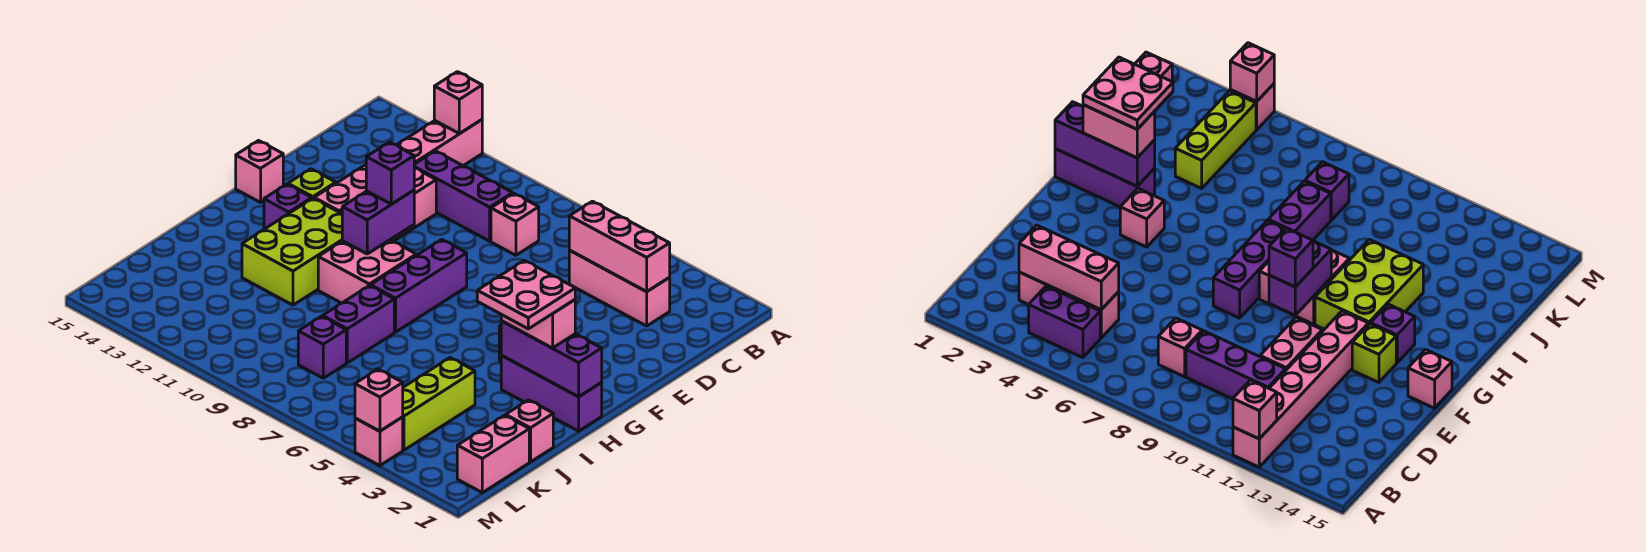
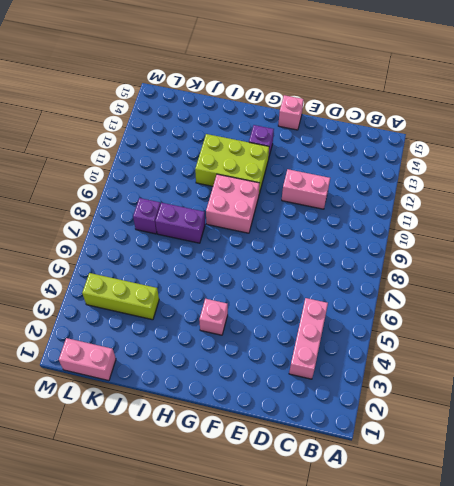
none -> pink brick A12:F12 level 1
none -> purple brick B4:B5 level 1
none -> pink brick C8 level 1

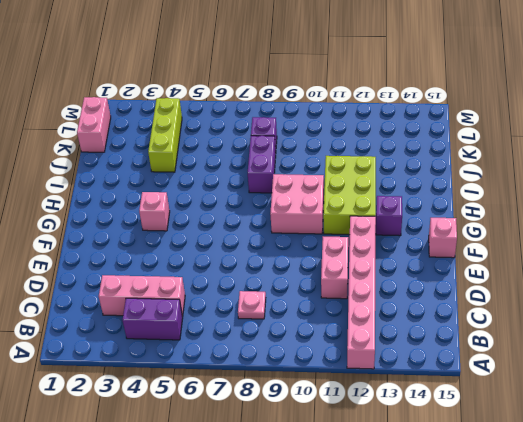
pink plate C8 level 1 -> pink brick C8 level 1
none -> purple brick C9:C11 level 1
none -> purple brick F8:H8 level 1
none -> lime brick F13 level 1

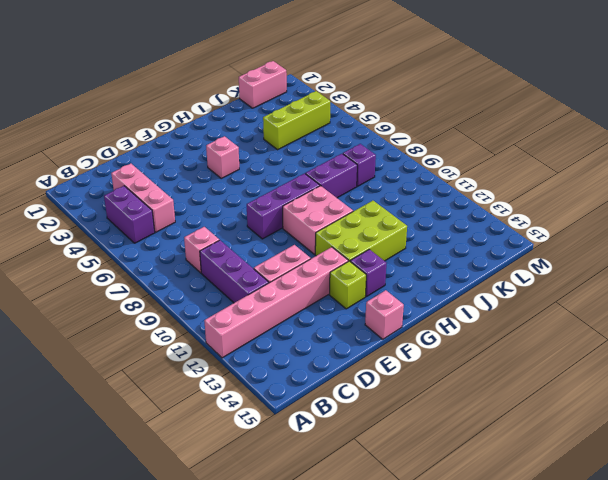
none -> purple brick H1:H3 level 1
none -> pink brick J1 level 1
none -> pink brick M4 level 1

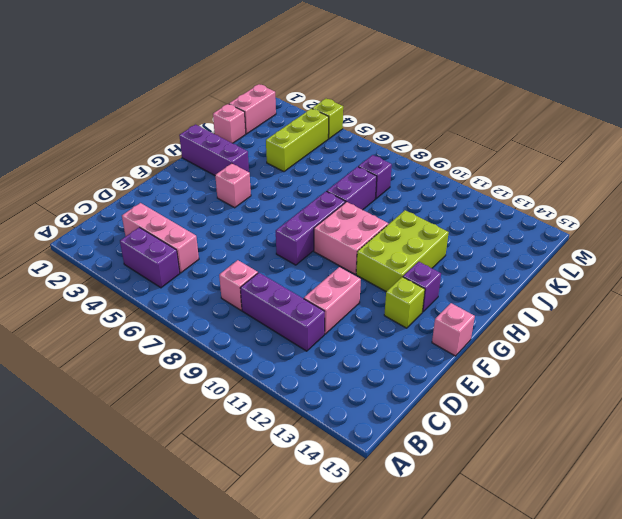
lime brick M4 level 1 -> pink brick M4 level 1
none -> pink brick A12:F12 level 1
none -> pink brick A12 level 2
none -> pink brick C3:C5 level 2

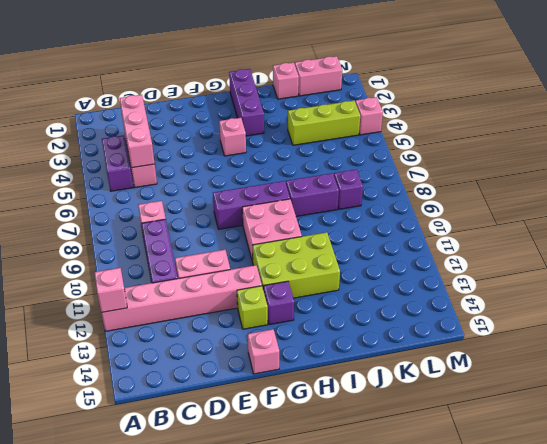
none -> purple brick F10:G10 level 2
none -> purple brick H1:H3 level 2
none -> pink brick M4 level 2

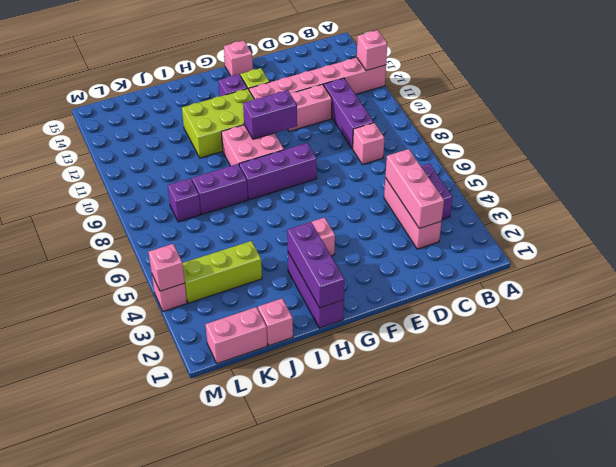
none -> purple brick F10 level 3
none -> pink brick H2:H3 level 3
none -> pink plate H2:I3 level 4

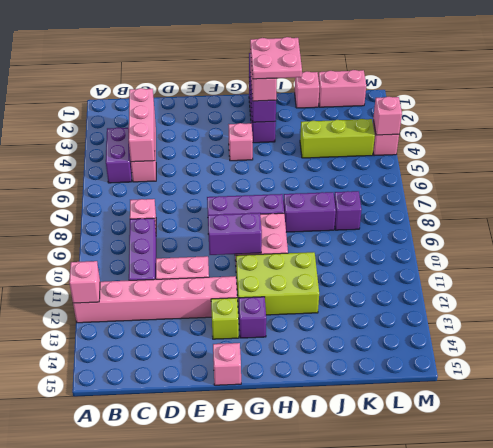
none -> purple brick F10 level 3

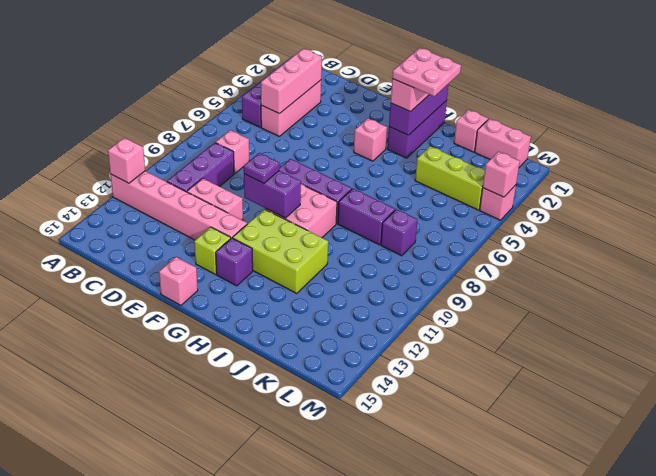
purple plate F10 level 3 -> purple brick F10 level 3

